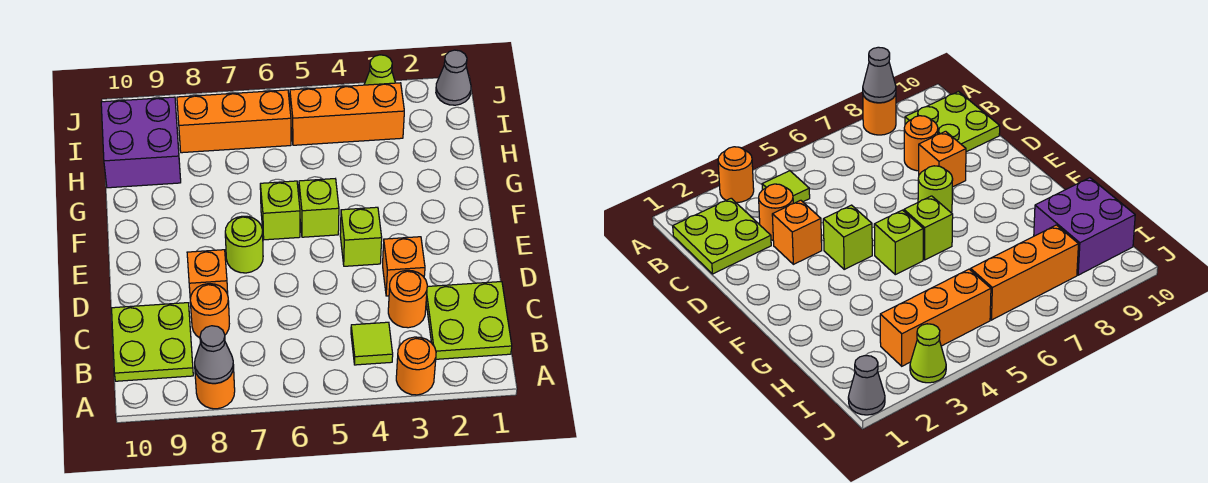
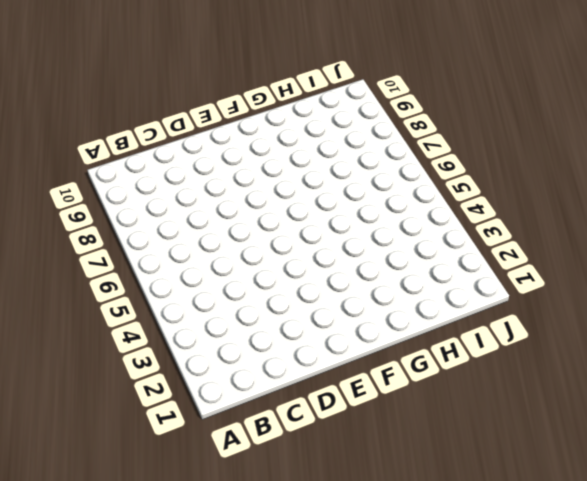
none -> orange round brick A3 level 1
none -> orange round brick A8 level 1
none -> lime plate B1:C2 level 1

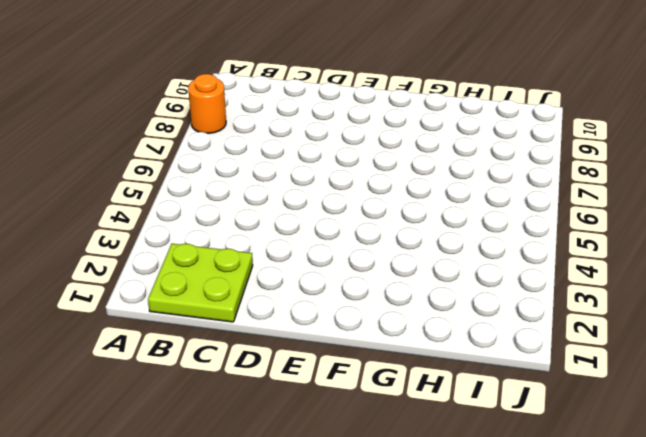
none -> orange round brick A3 level 1
none -> lime tile B4 level 1
none -> lime plate B9:C10 level 1

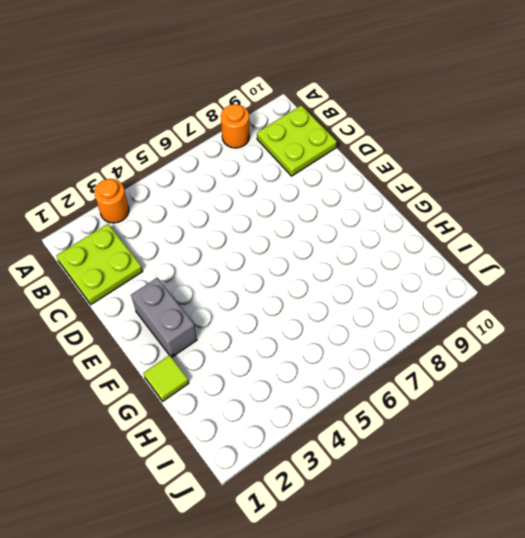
grey brick E2:F2 level 1 -> none
lime tile G1 level 1 -> lime tile B4 level 1
none -> orange round brick C3 level 1
none -> orange round brick C8 level 1
none -> orange brick D3 level 1

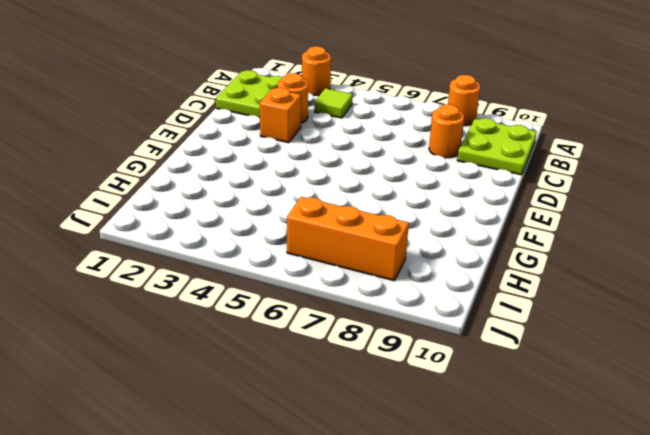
none -> orange brick D8 level 1
none -> lime brick E4 level 1
none -> lime round brick E7 level 1

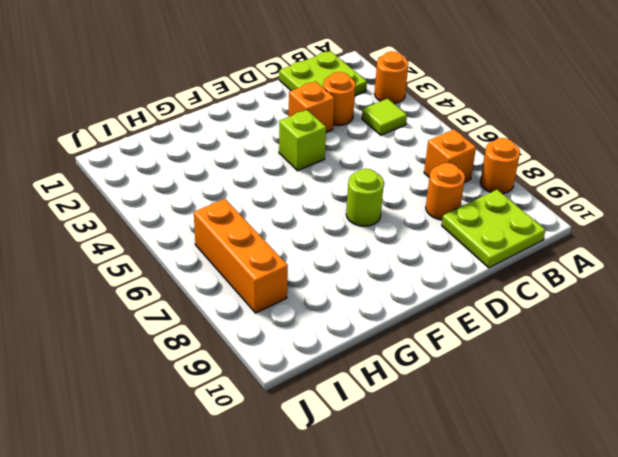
orange brick B7 level 1 -> orange brick D8 level 1
none -> lime brick F5 level 1
none -> lime brick F6 level 1
none -> purple brick H9:I10 level 1

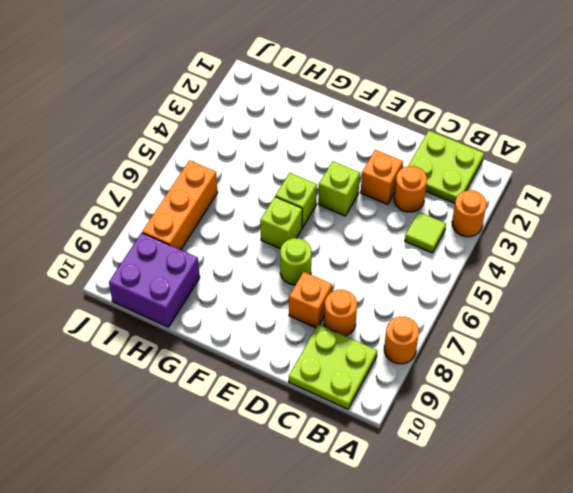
none -> orange brick I3:I5 level 1
none -> grey cone J1 level 1
none -> lime cone J3 level 1

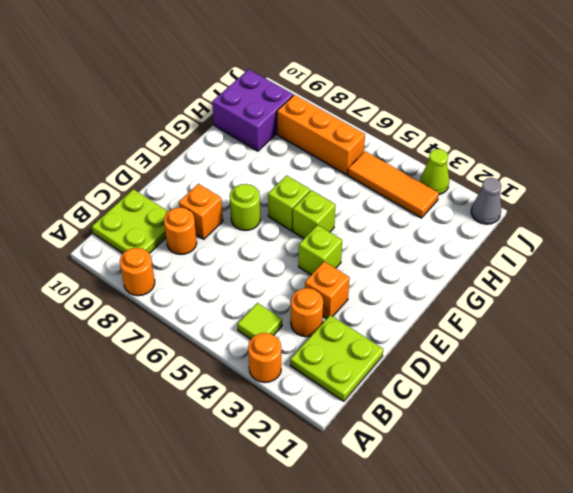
orange tile I3:I5 level 1 -> orange brick I3:I5 level 1
none -> grey cone A8 level 2

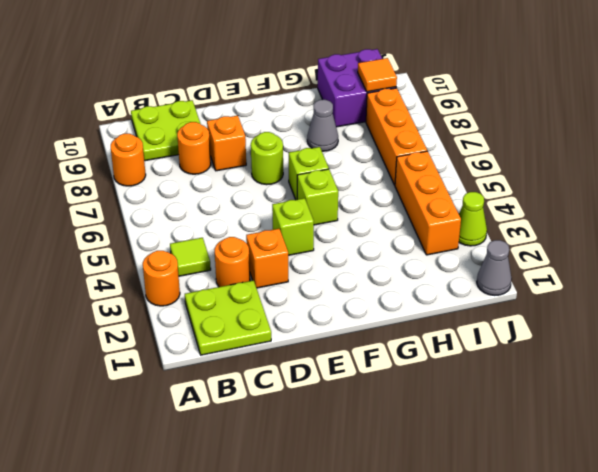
grey cone G8 level 1 -> grey cone A8 level 2
orange tile I9 level 2 -> none

